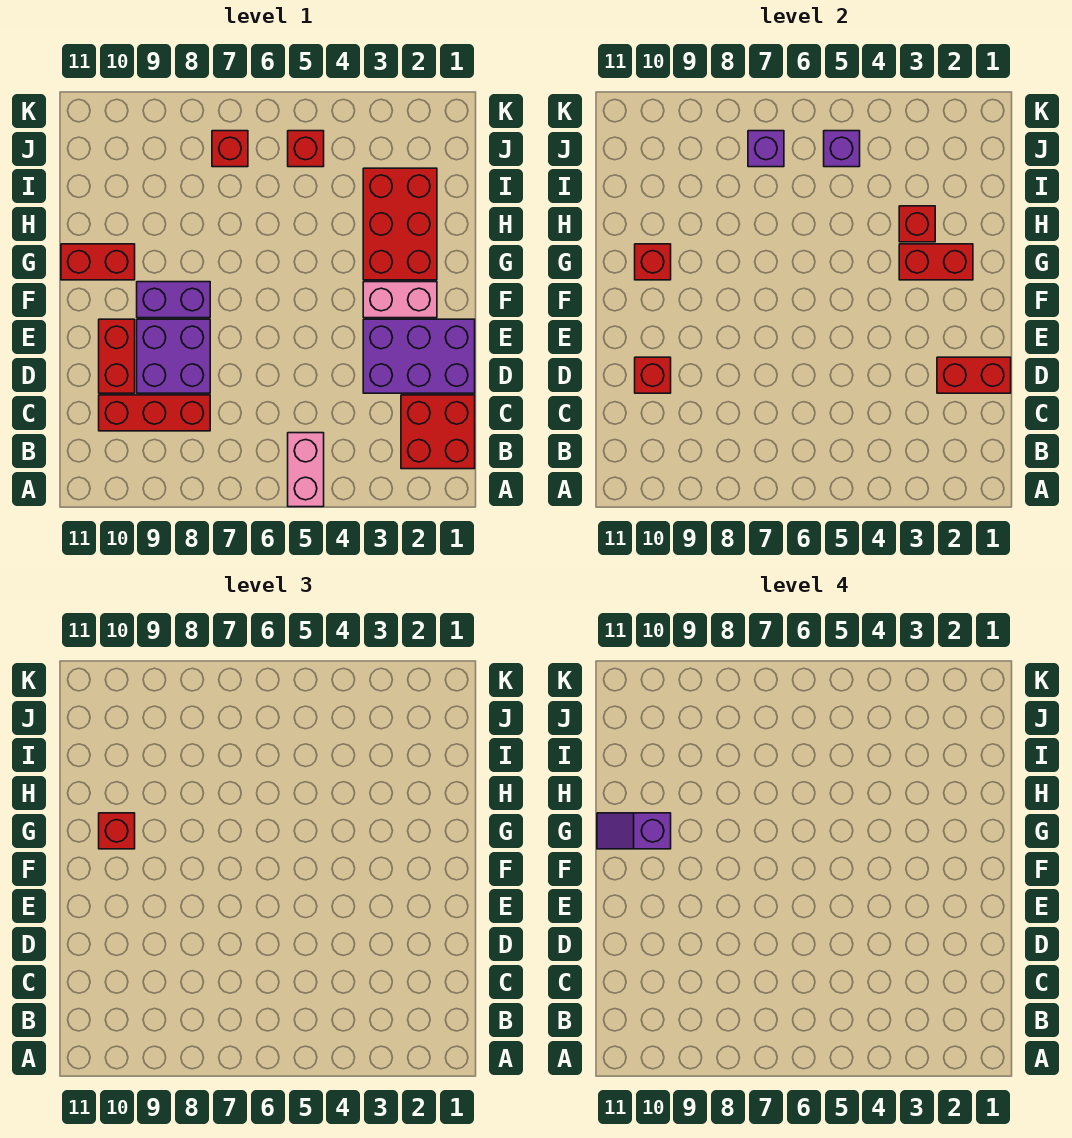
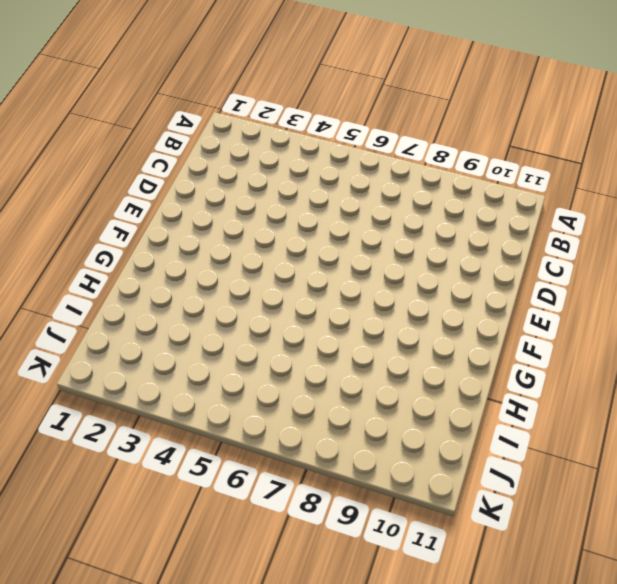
none -> pink brick A5:B5 level 1
none -> red brick B1:C2 level 1
none -> red brick C8:C10 level 1

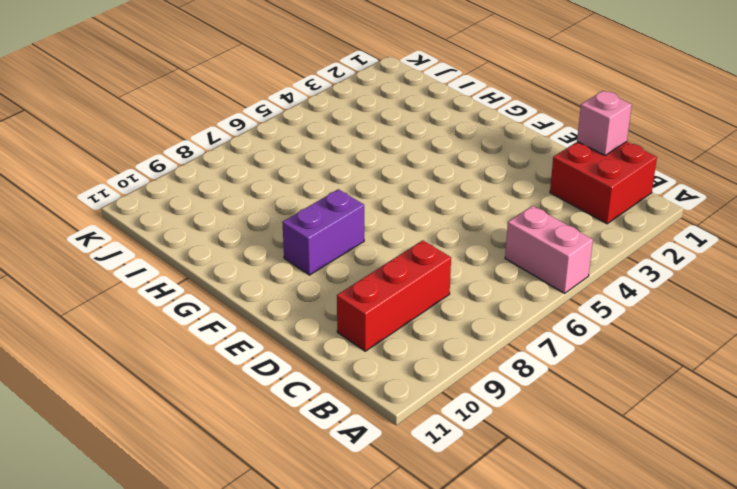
pink brick C1 level 2 -> none
none -> purple brick D1:E3 level 1
none -> purple brick D8:E9 level 1
none -> red brick D10:E10 level 1

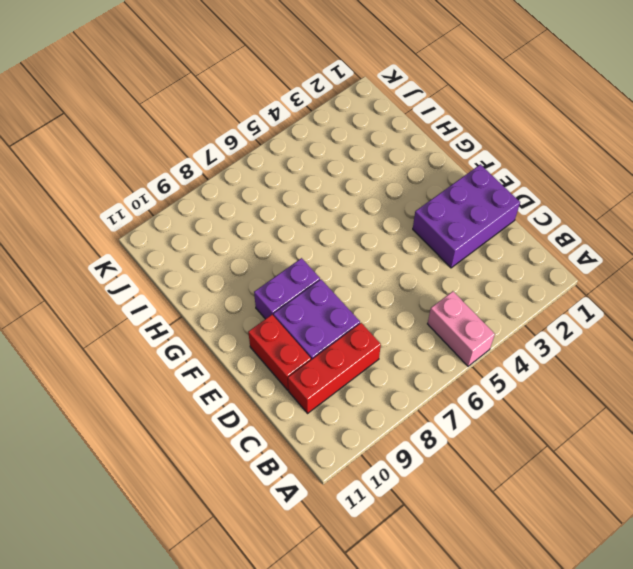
none -> red brick B1:C2 level 1
none -> pink brick F2:F3 level 1
none -> red brick G2:I3 level 1

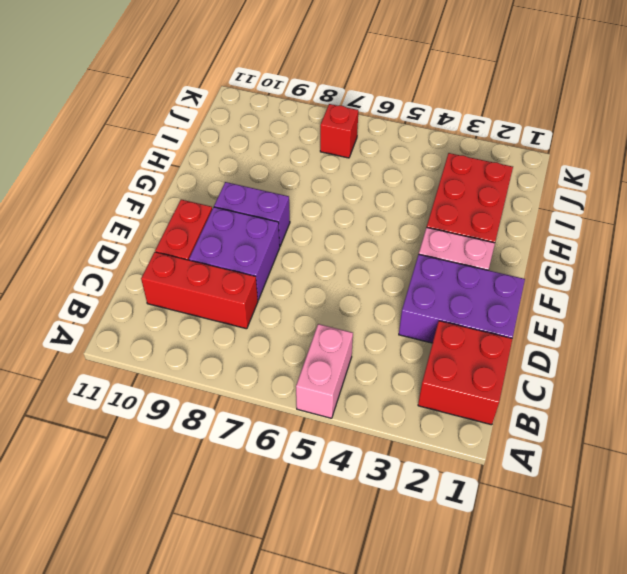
none -> red brick G10:G11 level 1
none -> red brick J5 level 1
none -> red brick D1:D2 level 2

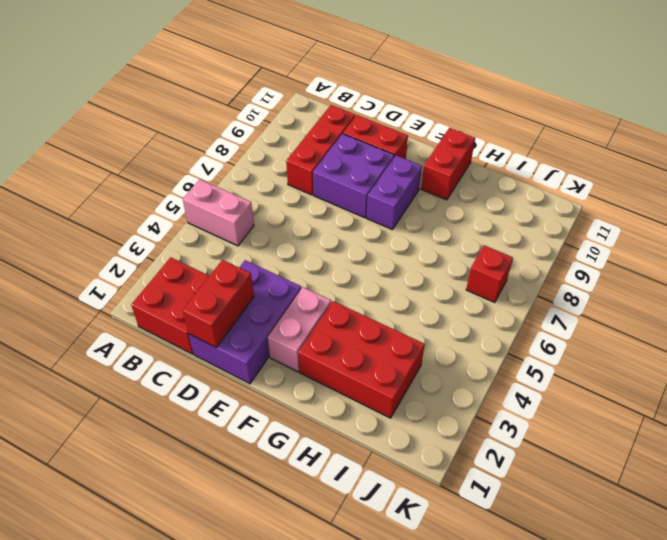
none -> red brick J5 level 1
none -> red brick D10 level 2
none -> red brick G2:G3 level 2

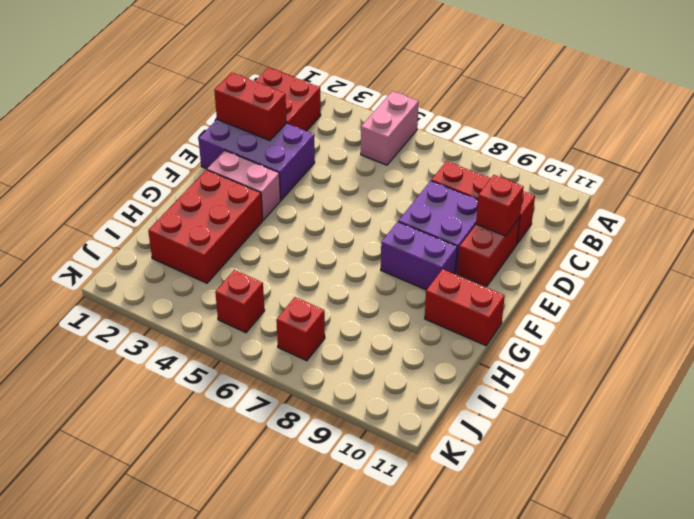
none -> red brick G2:G3 level 2
none -> red brick G10 level 2
none -> red brick H3 level 2

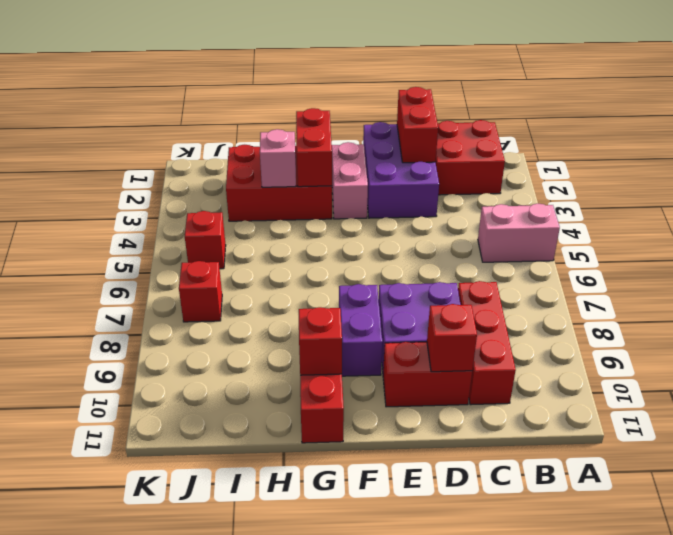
pink brick H3 level 2 -> red brick H3 level 2
none -> purple brick J5 level 2
none -> purple brick J7 level 2
none -> red brick G10 level 3

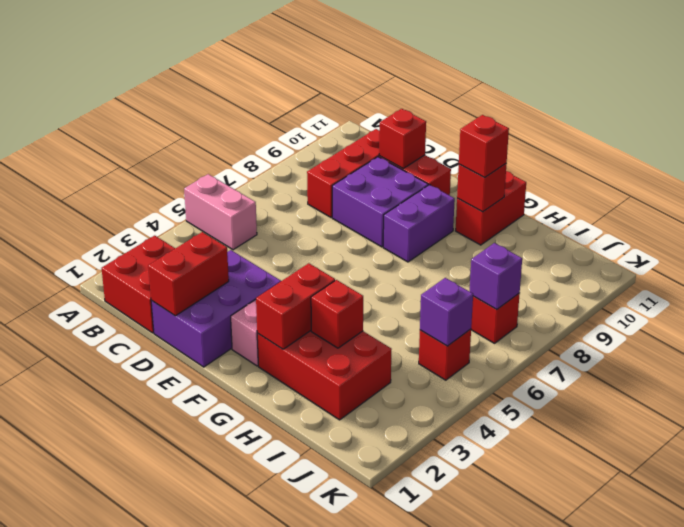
none -> purple slope G10:G11 level 4 top 10

